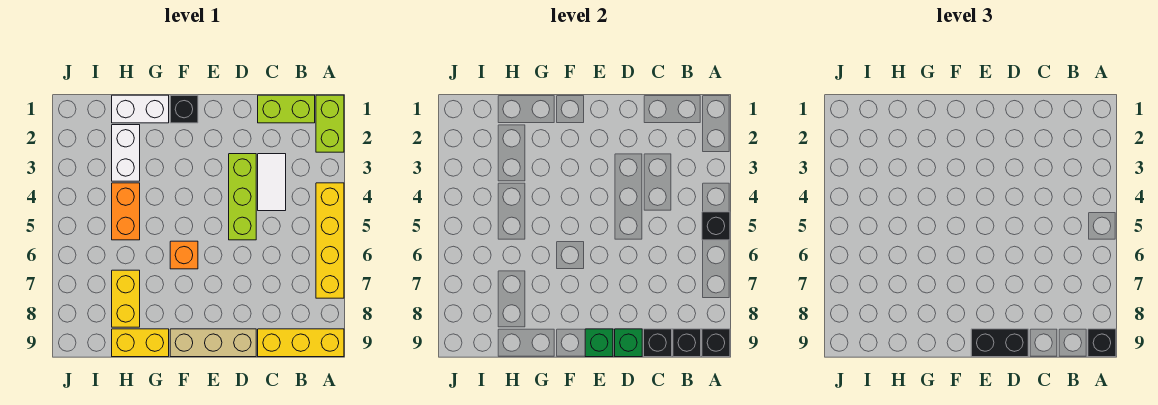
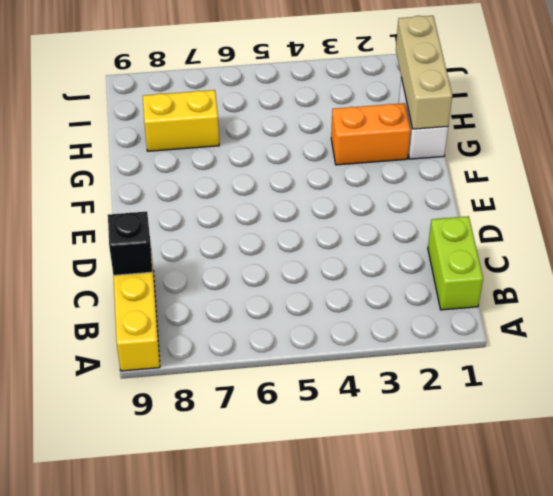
tan brick G1:I1 level 2 -> tan brick D9:F9 level 1
orange brick G2:G3 level 1 -> orange brick H4:H5 level 1
none -> lime brick A1:A2 level 1
none -> yellow brick A4:A7 level 1
none -> white tile C3:C4 level 1

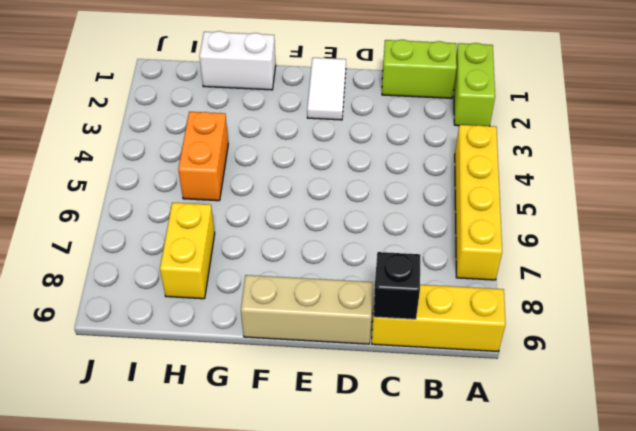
white tile E1:E2 level 1 -> white tile C3:C4 level 1
none -> lime brick D3:D5 level 1
none -> black brick F1 level 1
none -> orange brick F6 level 1

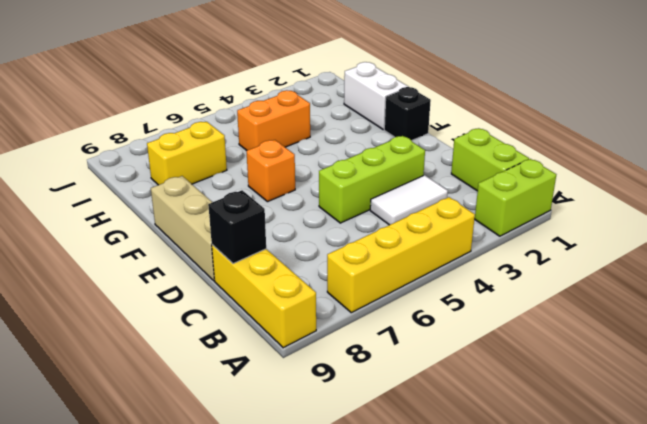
none -> yellow brick G9:H9 level 1
none -> white brick H2:H3 level 1
none -> black brick A5 level 2

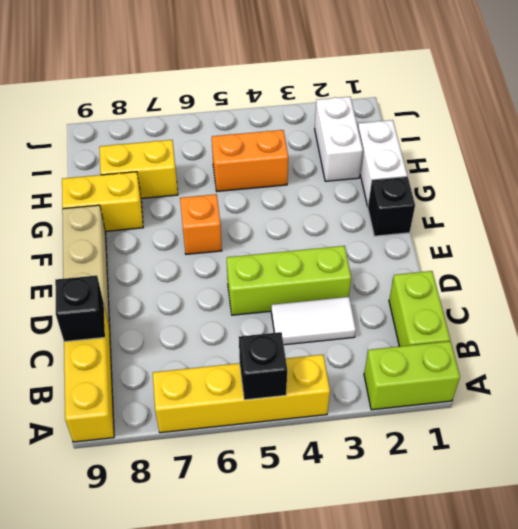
yellow brick G8:G9 level 1 -> yellow brick G9:H9 level 1
white brick H2:I2 level 1 -> white brick H2:H3 level 1
none -> black brick A9 level 2
none -> black brick B9 level 2
none -> green brick D9 level 2

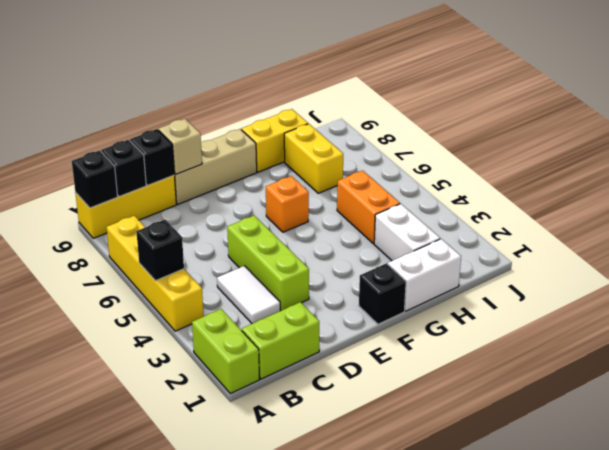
tan brick D9 level 2 -> green brick D9 level 2
none -> green brick E9 level 2
none -> black brick A9 level 3
none -> black brick D9:E9 level 3

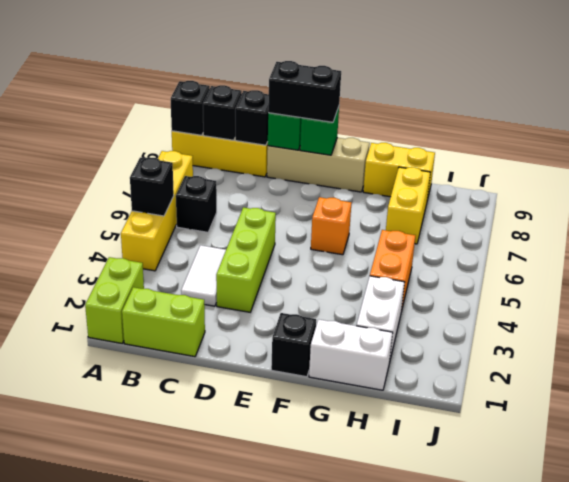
black brick B6 level 1 -> black brick A9 level 3

